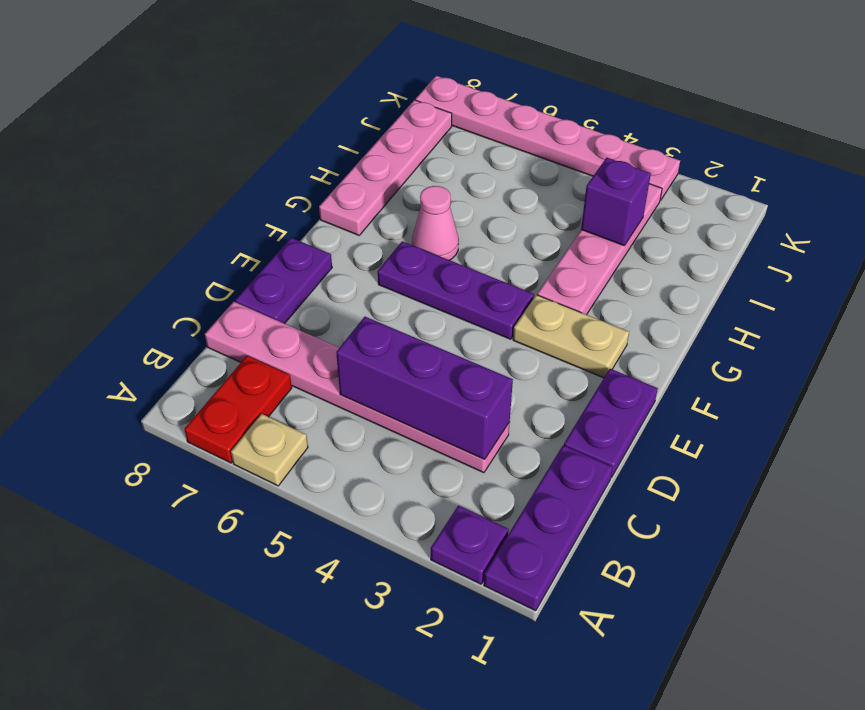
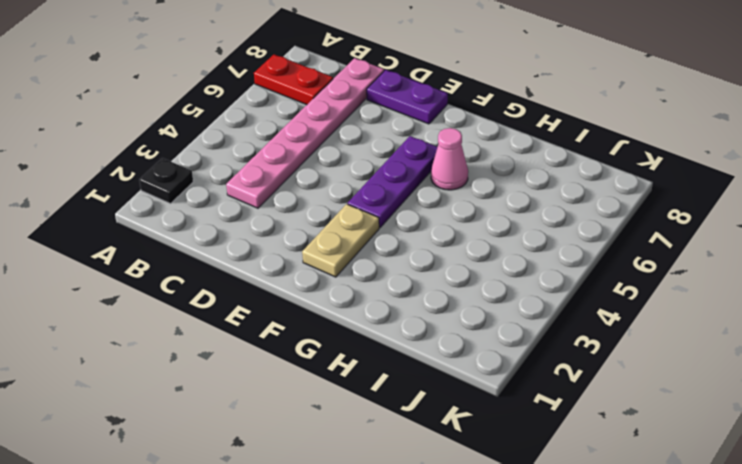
black plate A2 level 1 -> purple plate A2 level 1
none -> purple plate A1:C1 level 1
none -> tan plate A6 level 1
none -> purple plate D1:E1 level 1

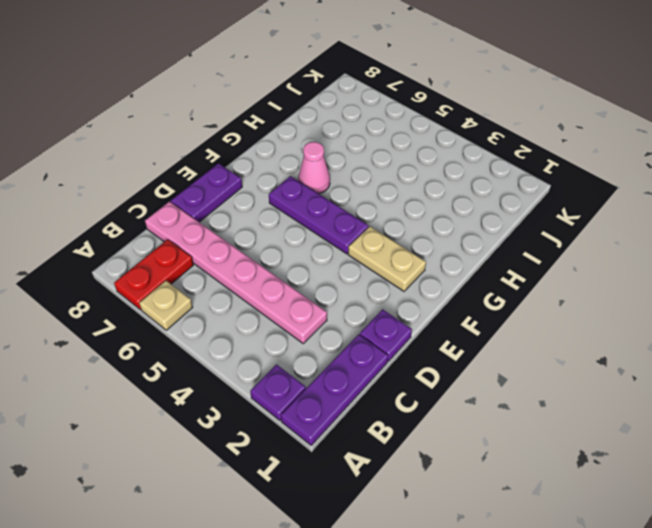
purple plate D1 level 1 -> purple plate D1:E1 level 1
none -> pink plate G3:J3 level 1
none -> pink plate G8:J8 level 1
none -> pink plate K3:K8 level 1

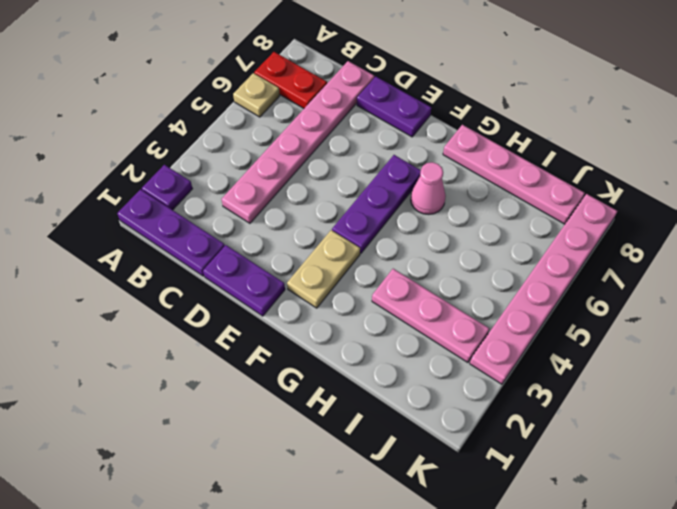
pink plate H3:J3 level 1 -> pink plate G3:J3 level 1
none -> purple brick C3:C5 level 2
none -> purple brick I3 level 2

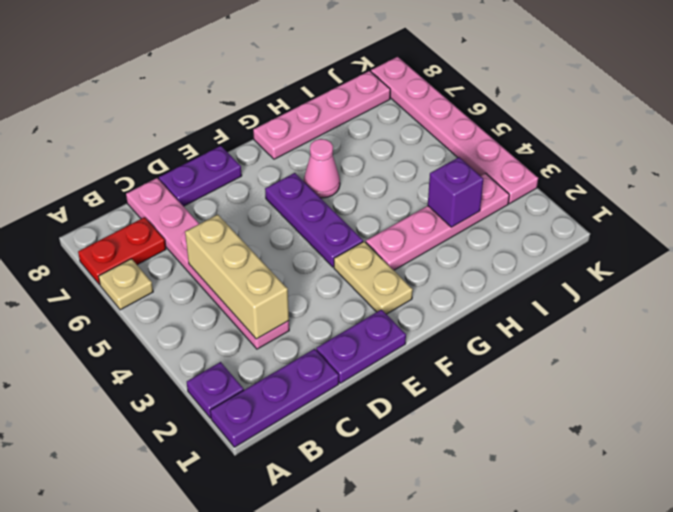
tan brick C3:C5 level 2 -> purple brick C3:C5 level 2

